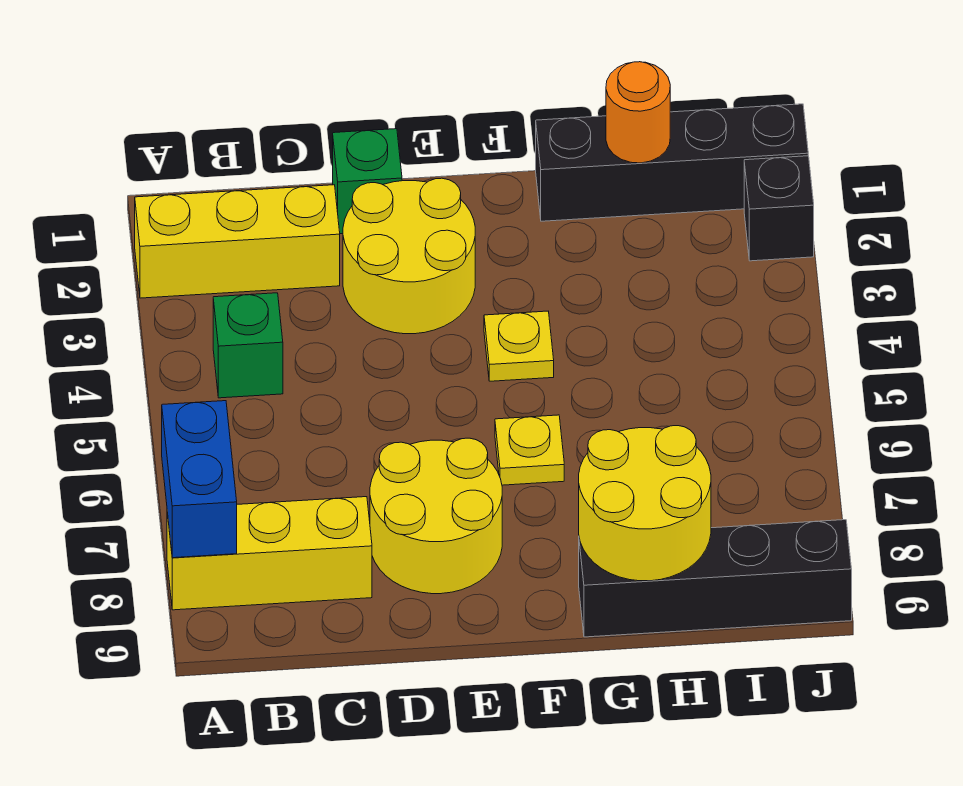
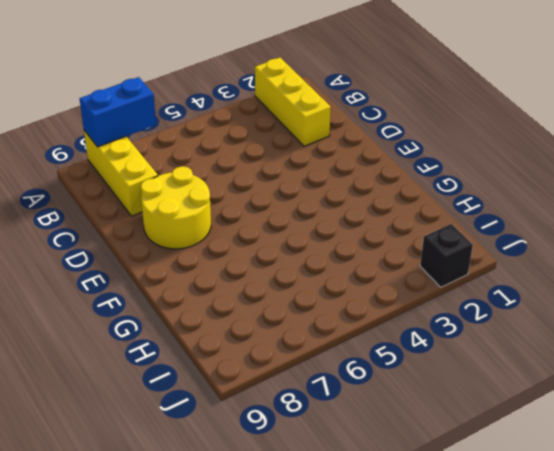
none -> green brick B4 level 1
none -> green brick D1 level 1
none -> yellow round brick D2:E3 level 1

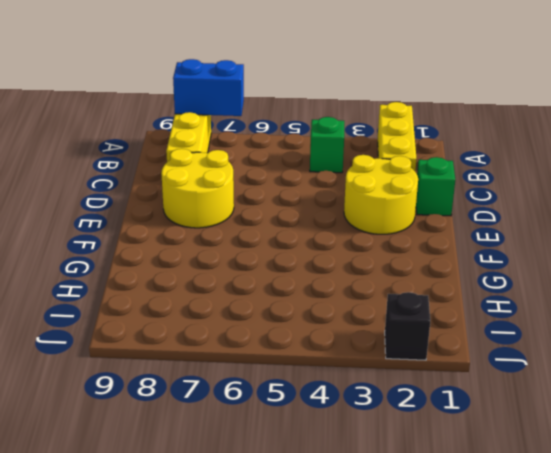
none -> yellow plate F4 level 1
none -> yellow plate F6 level 1
none -> black brick G1:J1 level 1

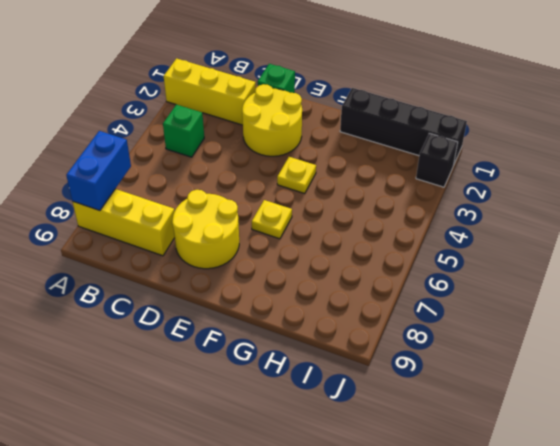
none -> black brick G9:J9 level 1
none -> yellow round brick G8:H9 level 2
none -> orange round brick H1 level 2

